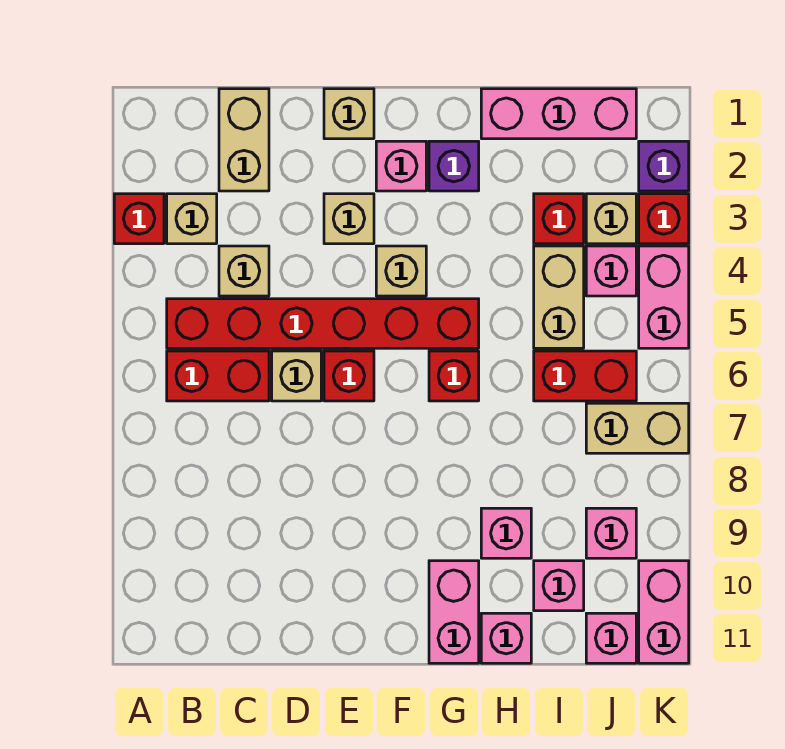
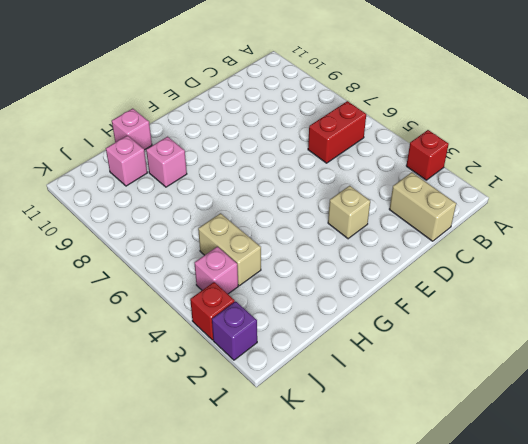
none -> tan brick B3 level 1
none -> red brick B5:G5 level 1
none -> tan brick C4 level 1
none -> tan brick D6 level 1

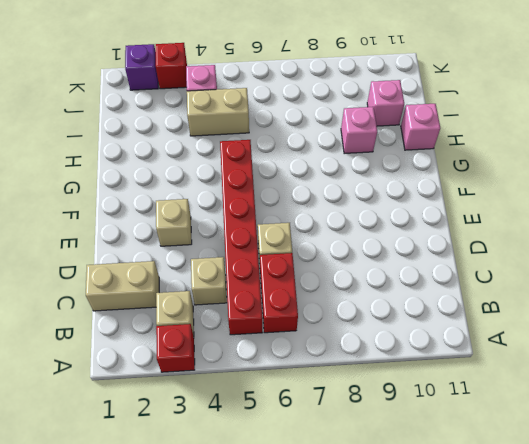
none -> tan brick E1 level 1
none -> red brick E6 level 1
none -> pink brick F2 level 1
none -> tan brick F4 level 1

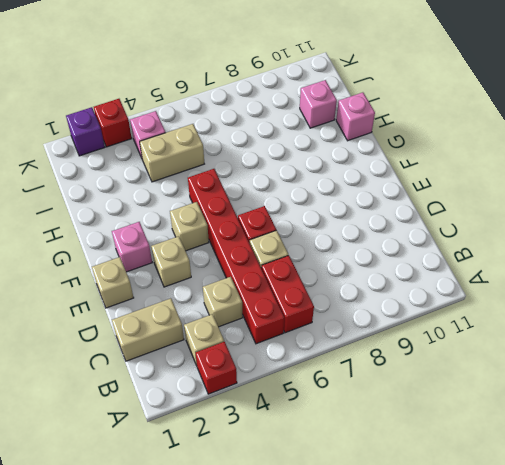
none -> purple brick G2 level 1
none -> red brick G6 level 1
none -> pink brick G10:G11 level 1
none -> pink brick H1:J1 level 1

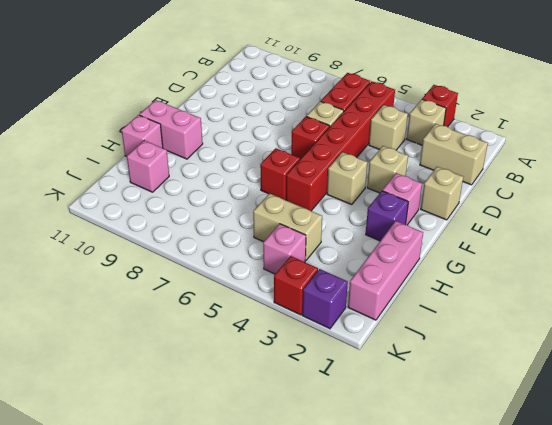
none -> pink brick H9 level 1
none -> red brick I3 level 1
none -> red brick I6:J6 level 1
none -> tan brick J3 level 1

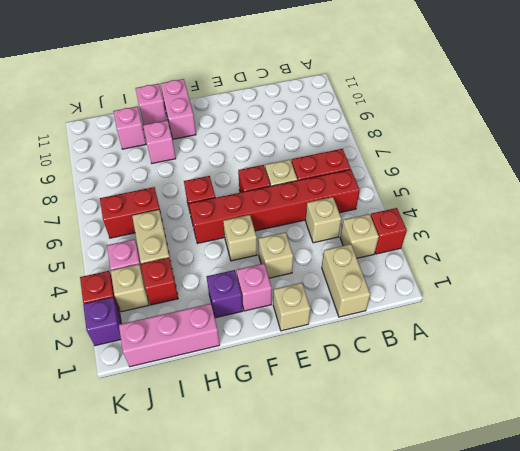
none -> tan brick J7:K7 level 1
none -> pink brick J9 level 1
none -> pink brick J11 level 1
none -> pink brick K4:K5 level 1

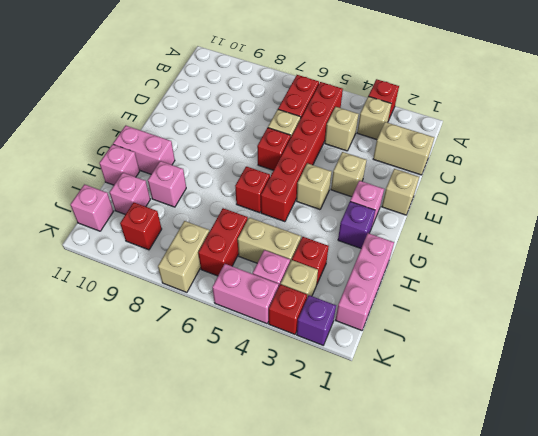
red brick J9 level 1 -> pink brick J9 level 1
none -> pink brick K10:K11 level 1

